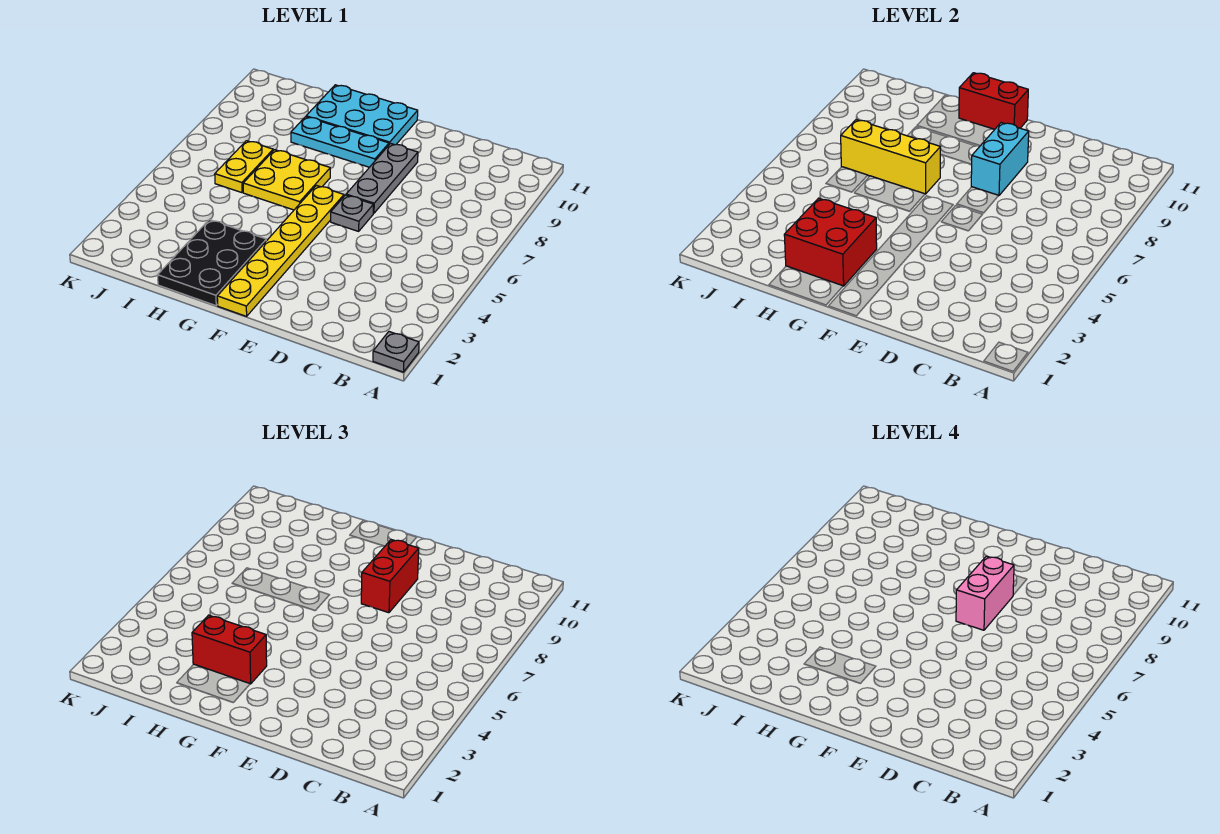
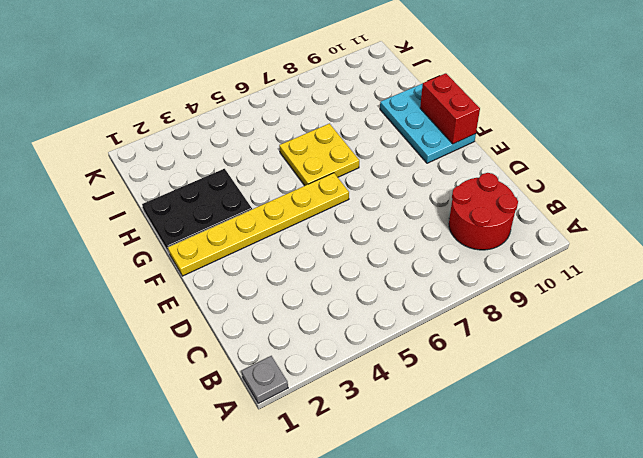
red round brick B9:C10 level 1 -> none
none -> grey plate E6 level 1
none -> grey plate E7:E9 level 1
none -> cyan plate F9:H9 level 1

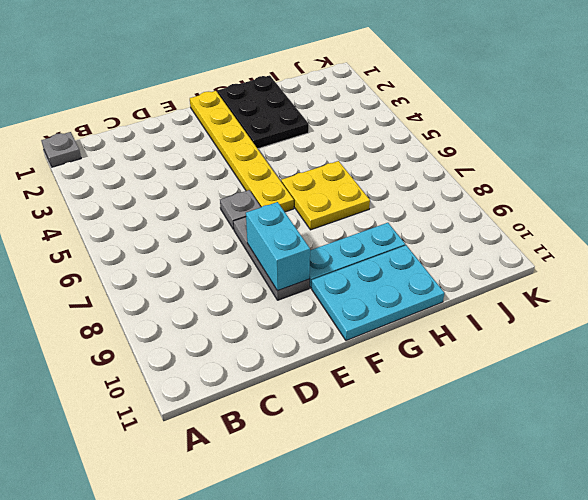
none -> yellow plate I6:I7 level 1
none -> red brick F11:G11 level 2
none -> red brick G2:H3 level 2

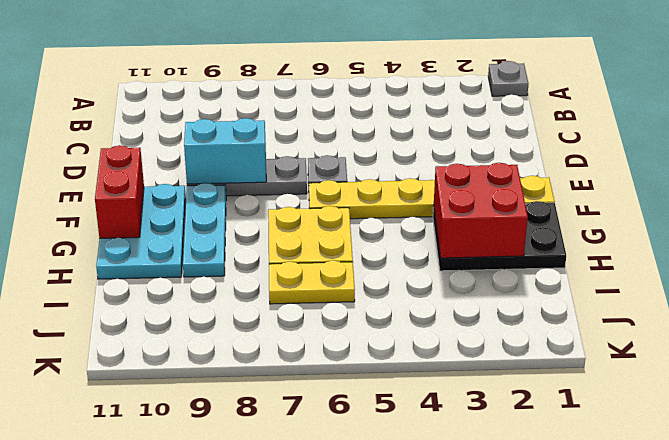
none -> yellow brick G7:I7 level 2
none -> red brick E8:E9 level 3
none -> red brick G3:H3 level 3

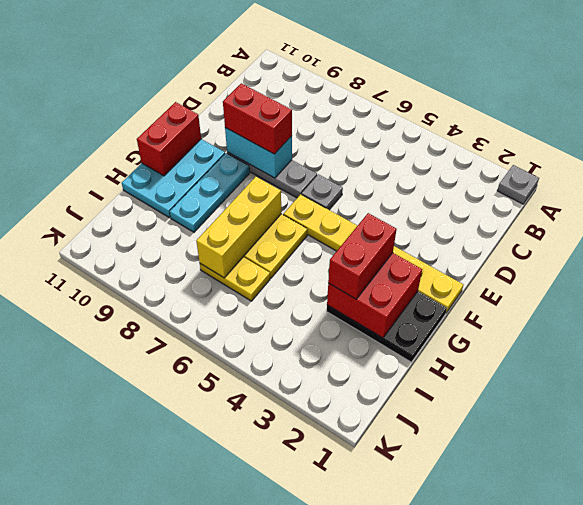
none -> pink brick E7:E8 level 4

